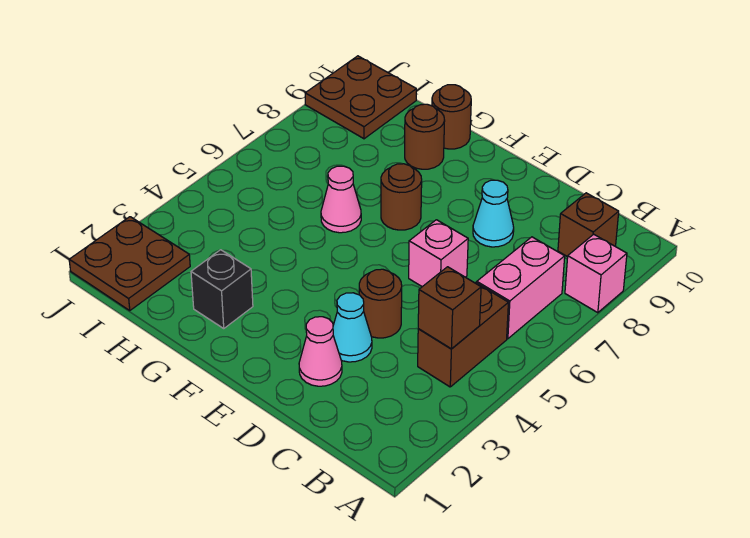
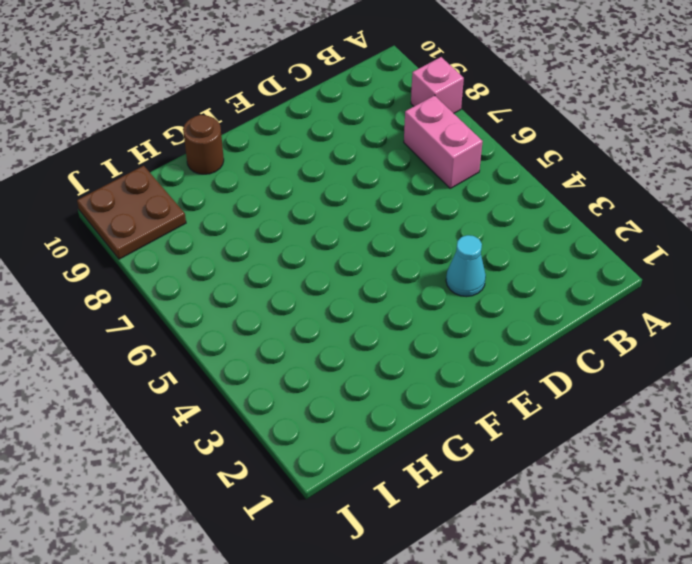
none -> brown brick B4:B5 level 1
none -> brown brick B9 level 1
none -> pink cone D2 level 1

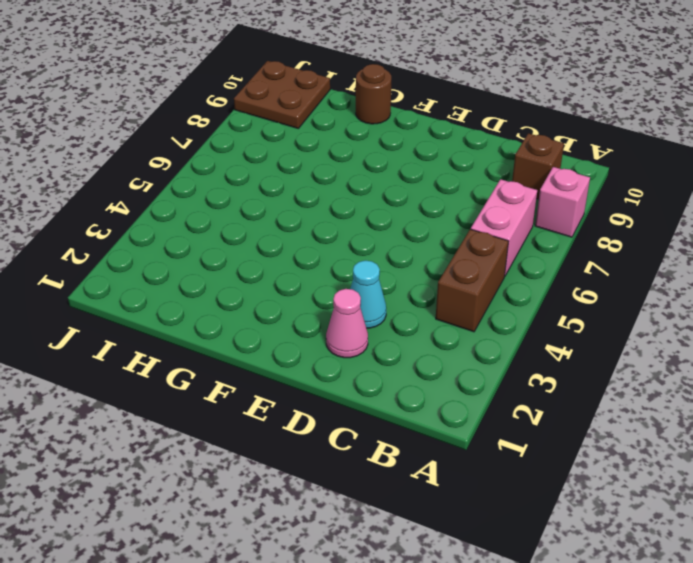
none -> brown round brick D4 level 1
none -> pink brick D6 level 1
none -> cyan cone D8 level 1

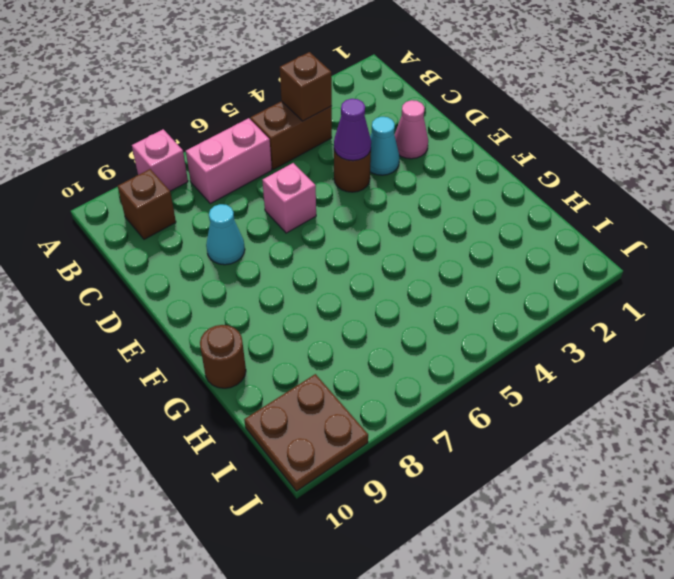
purple cone D4 level 2 -> none
none -> brown round brick F7 level 1
none -> black brick G2 level 1
none -> pink cone G6 level 1

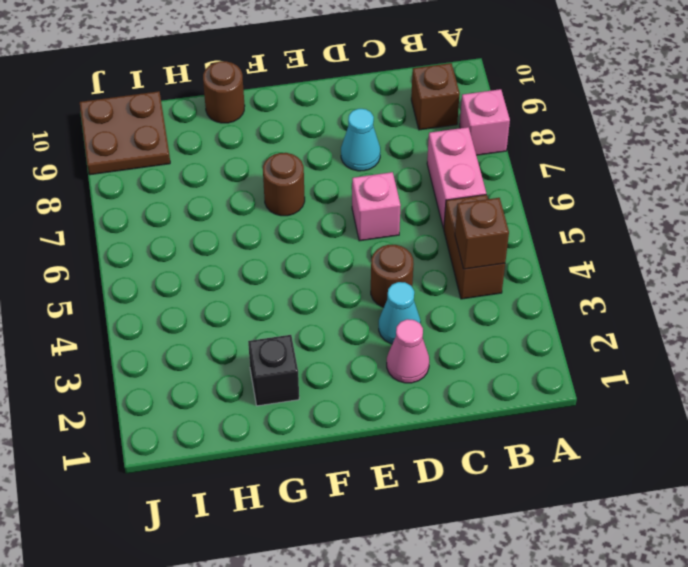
none -> pink cone G6 level 1
none -> brown round brick G9 level 1
none -> brown plate I1:J2 level 1

